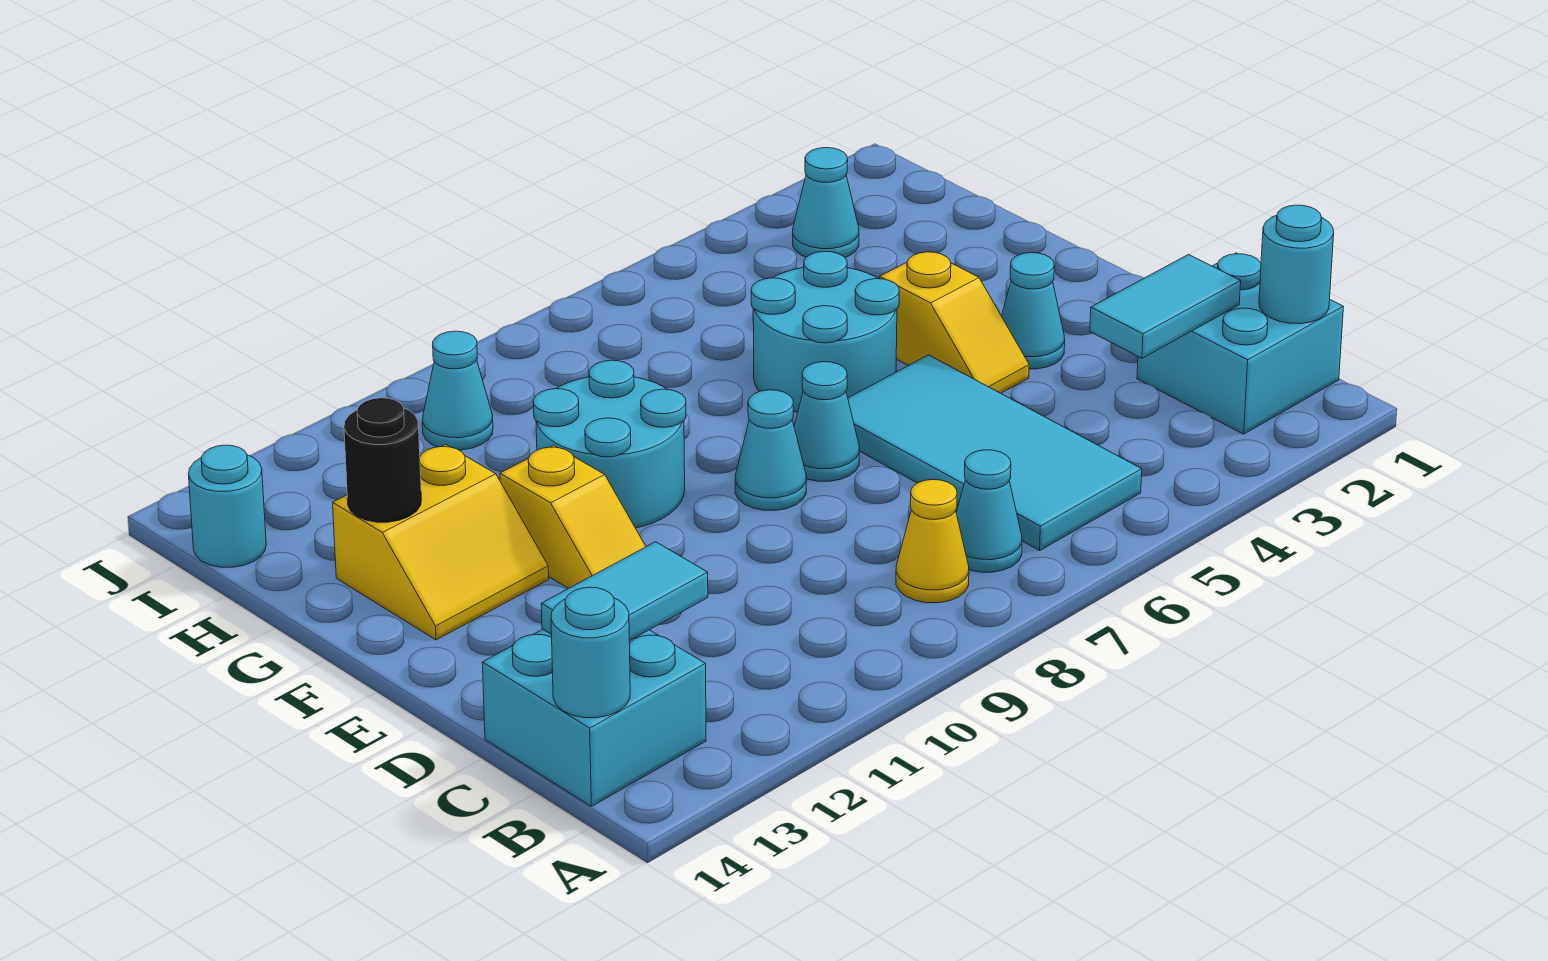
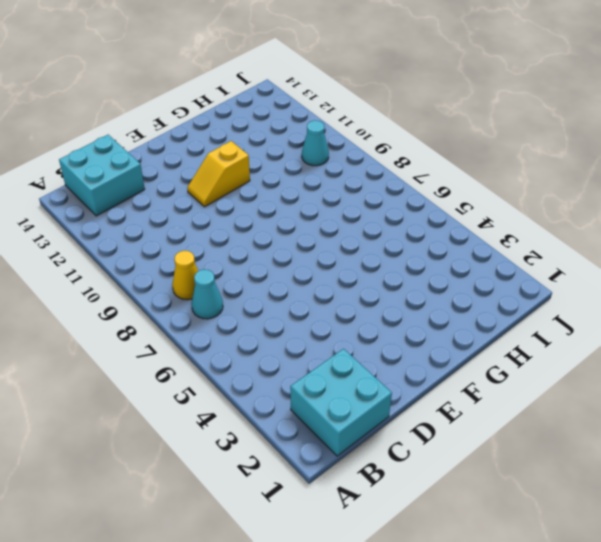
none -> cyan tile B5:E6 level 1
none -> cyan cone E3 level 1
none -> yellow slope E4:F4 level 1 top F

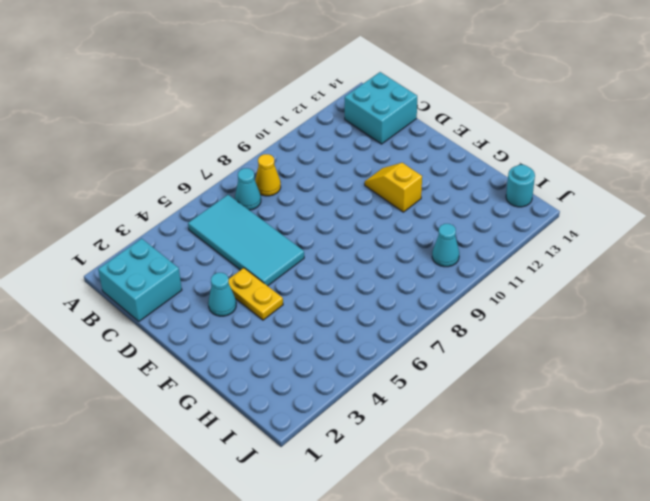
yellow plate E4:F4 level 1 -> yellow slope E4:F4 level 1 top F
none -> cyan cone E7 level 1
none -> cyan cone E8 level 1
none -> cyan round brick F5:G6 level 1

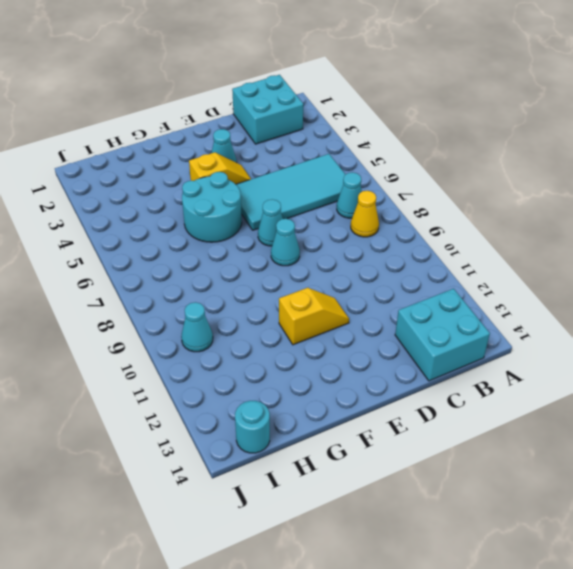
none -> cyan round brick F9:G10 level 1
none -> yellow slope F12:G13 level 1 top G
none -> cyan cone I3 level 1

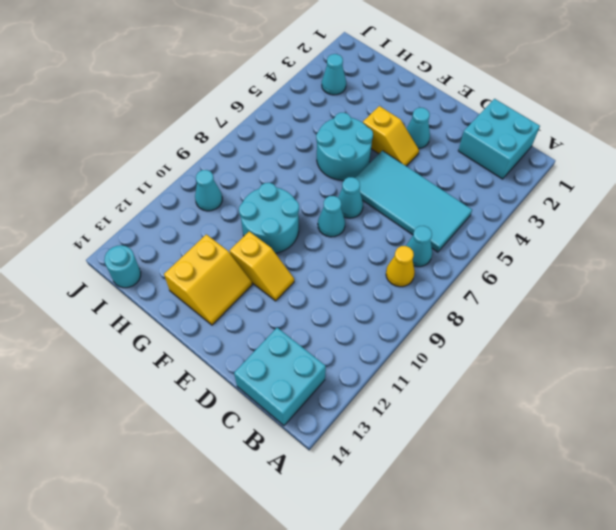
none -> cyan round brick B1 level 2
none -> cyan round brick B14 level 2
none -> cyan tile C2:C3 level 2

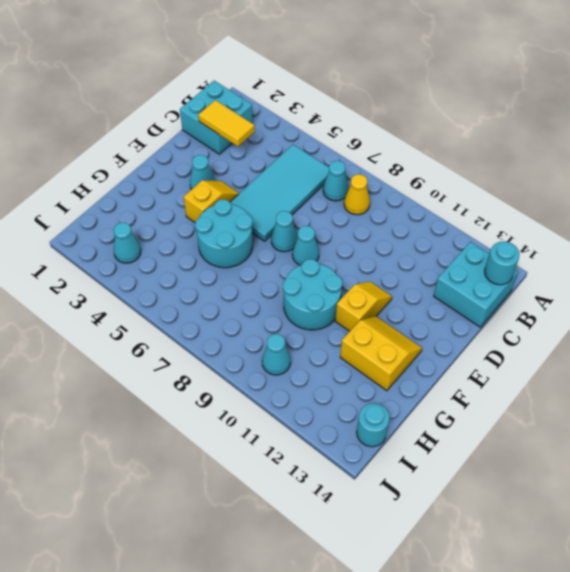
yellow tile C2:C3 level 2 -> cyan tile C2:C3 level 2
none -> cyan round brick B1 level 2
none -> cyan tile C12:C13 level 2
none -> black round brick G13 level 2

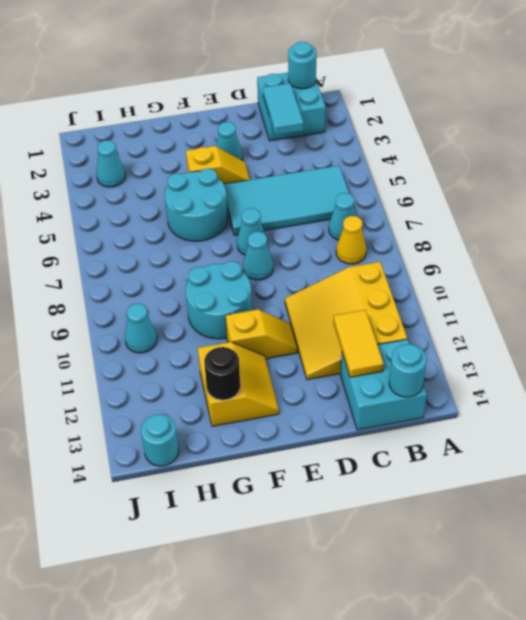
yellow slope B10:D12 level 1 top B -> none
yellow tile C12:C13 level 2 -> cyan tile C12:C13 level 2

